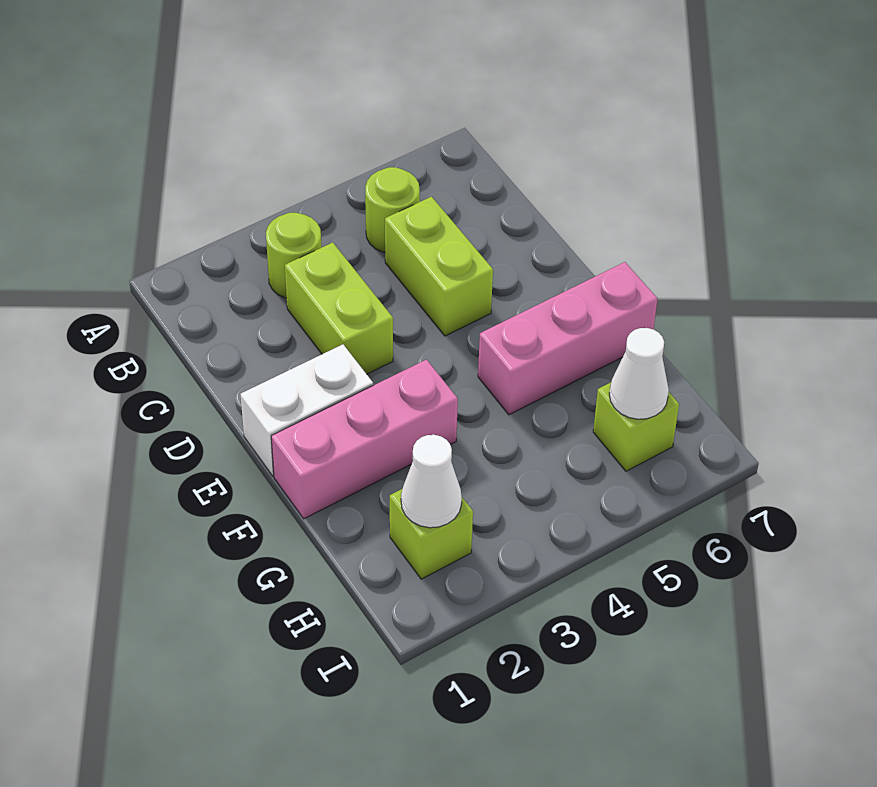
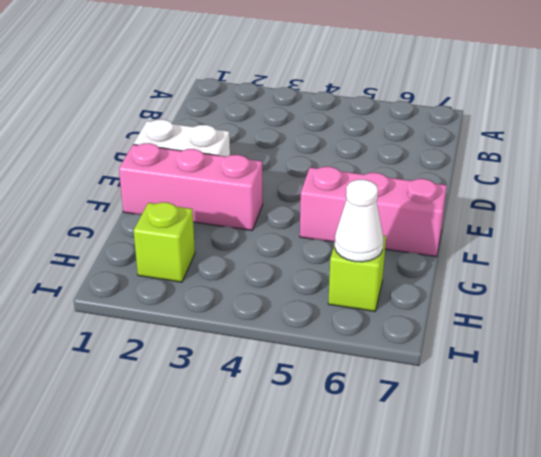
none -> lime round brick B3 level 1
none -> lime round brick B5 level 1

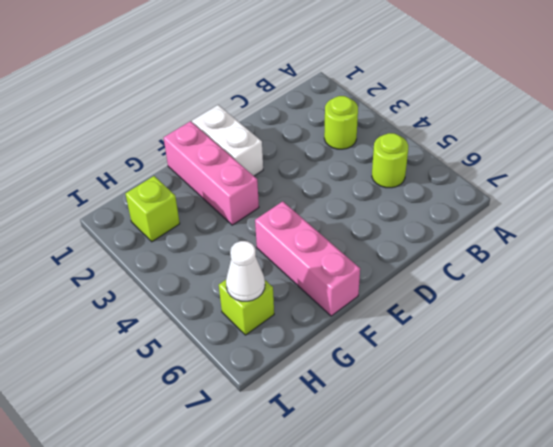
none -> lime brick C3:D3 level 1
none -> lime brick C5:D5 level 1

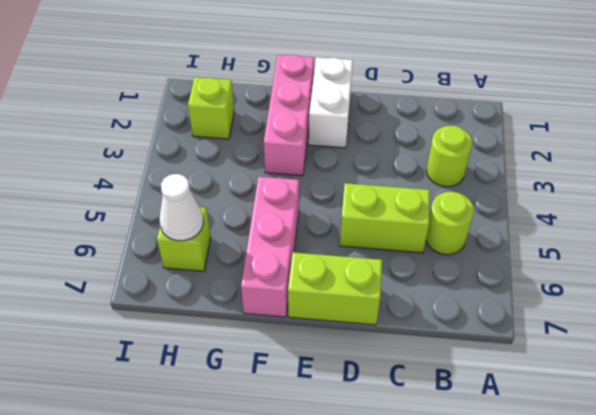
lime brick D7:E7 level 1 -> lime brick C3:D3 level 1
none -> white cone H2 level 2

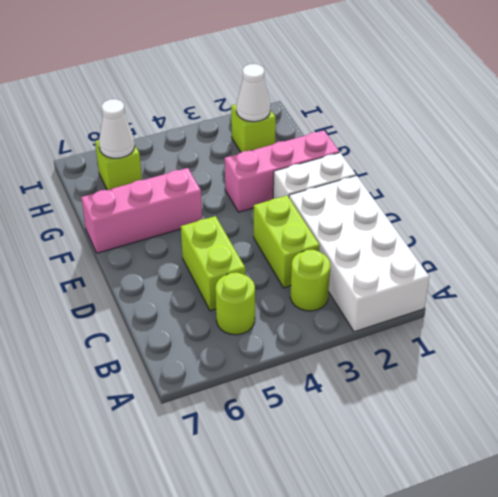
white brick A1:D2 level 1 -> none

